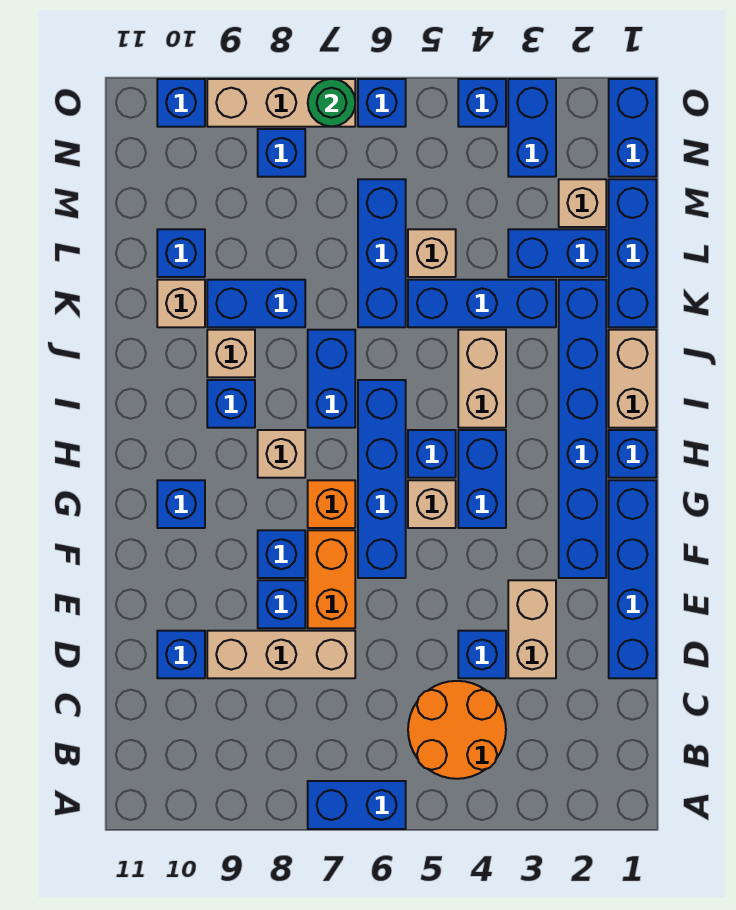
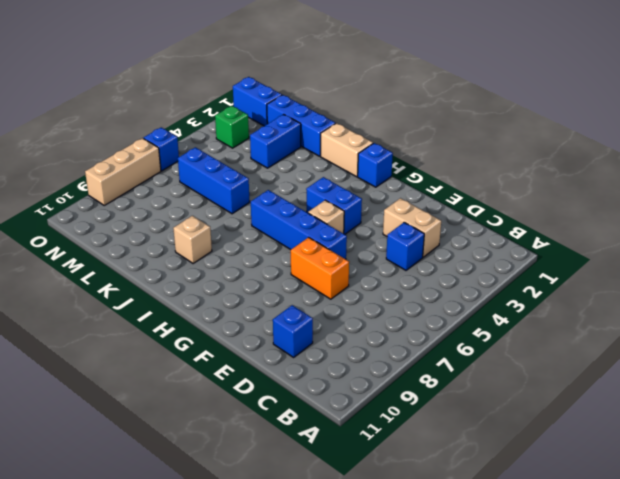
green brick N3 level 1 -> blue brick N3:O3 level 1
none -> blue brick A6:A7 level 1
none -> orange round brick B4:C5 level 1
none -> blue brick D1:G1 level 1
none -> tan brick D7:D9 level 1

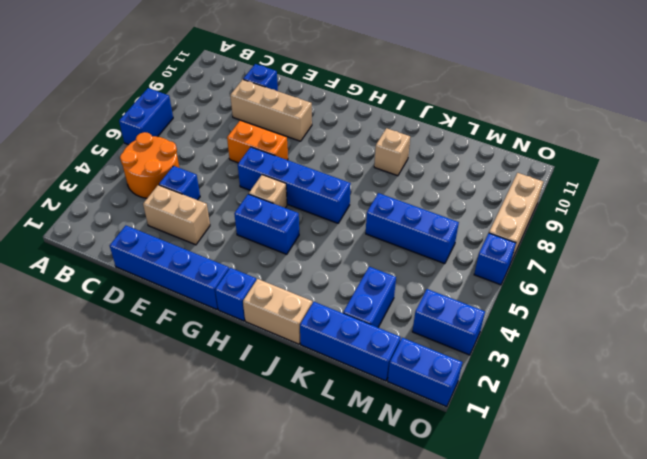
tan brick D9:F9 level 1 -> tan brick D7:D9 level 1
none -> blue brick E8 level 1
none -> blue brick F2:K2 level 1
none -> blue brick F8 level 1
none -> orange brick G7 level 1

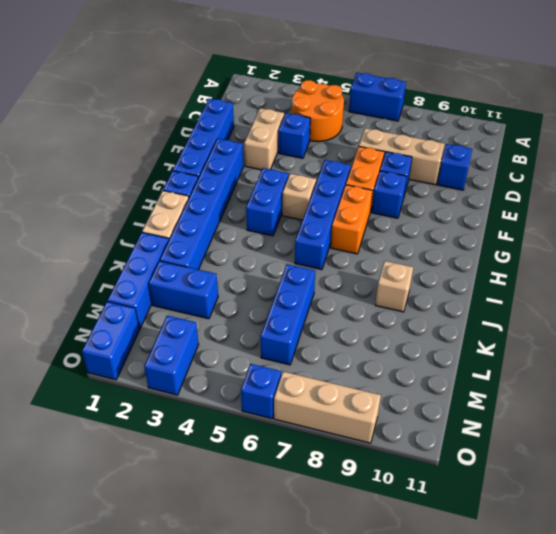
orange brick G7:H7 level 1 -> orange brick G7 level 1
none -> blue brick G10 level 1
none -> blue brick H5 level 1
none -> tan brick H8 level 1
none -> tan brick I4:J4 level 1

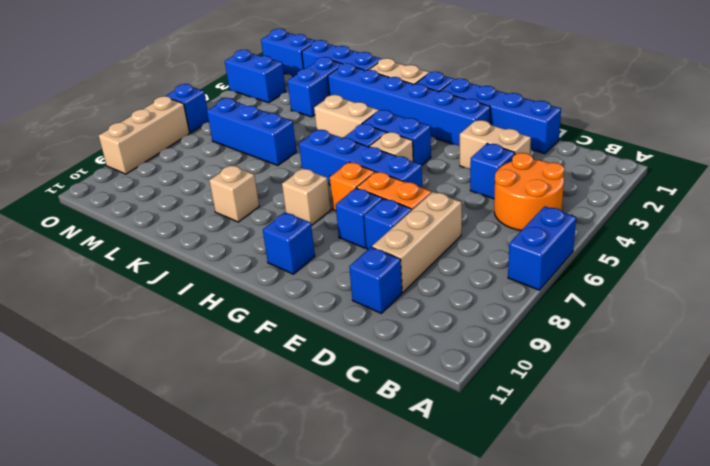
none -> blue brick I7:J7 level 1
none -> blue brick I9 level 1
none -> blue brick K3:K5 level 1
none -> blue brick K8:K9 level 1

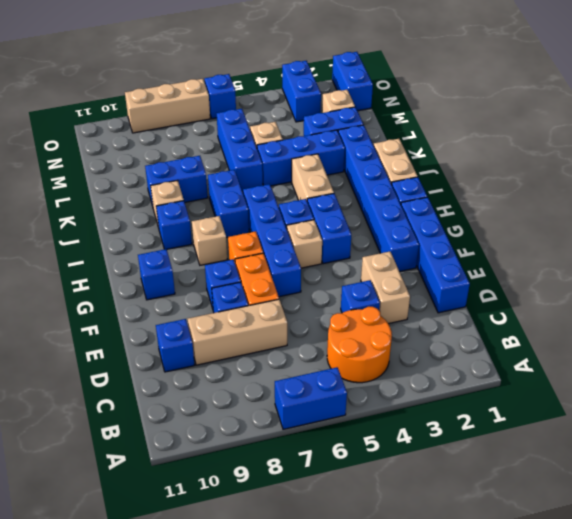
none -> blue brick K1:M1 level 1
none -> tan brick K10 level 1
none -> blue brick L10 level 1
none -> blue brick N8 level 1

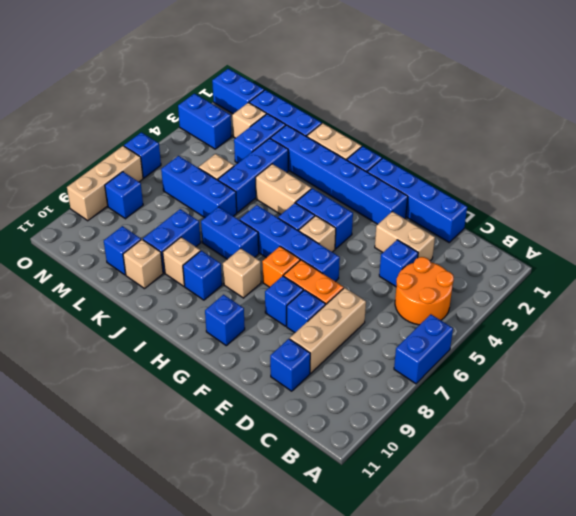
none -> blue brick O4 level 1
none -> blue brick O10 level 1
none -> green round brick O7 level 2

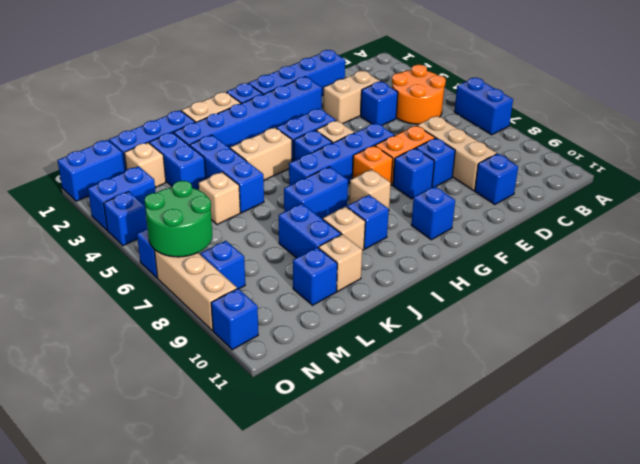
green round brick N6:O7 level 2 -> green round brick O7 level 2
none -> blue brick K6:M6 level 1

